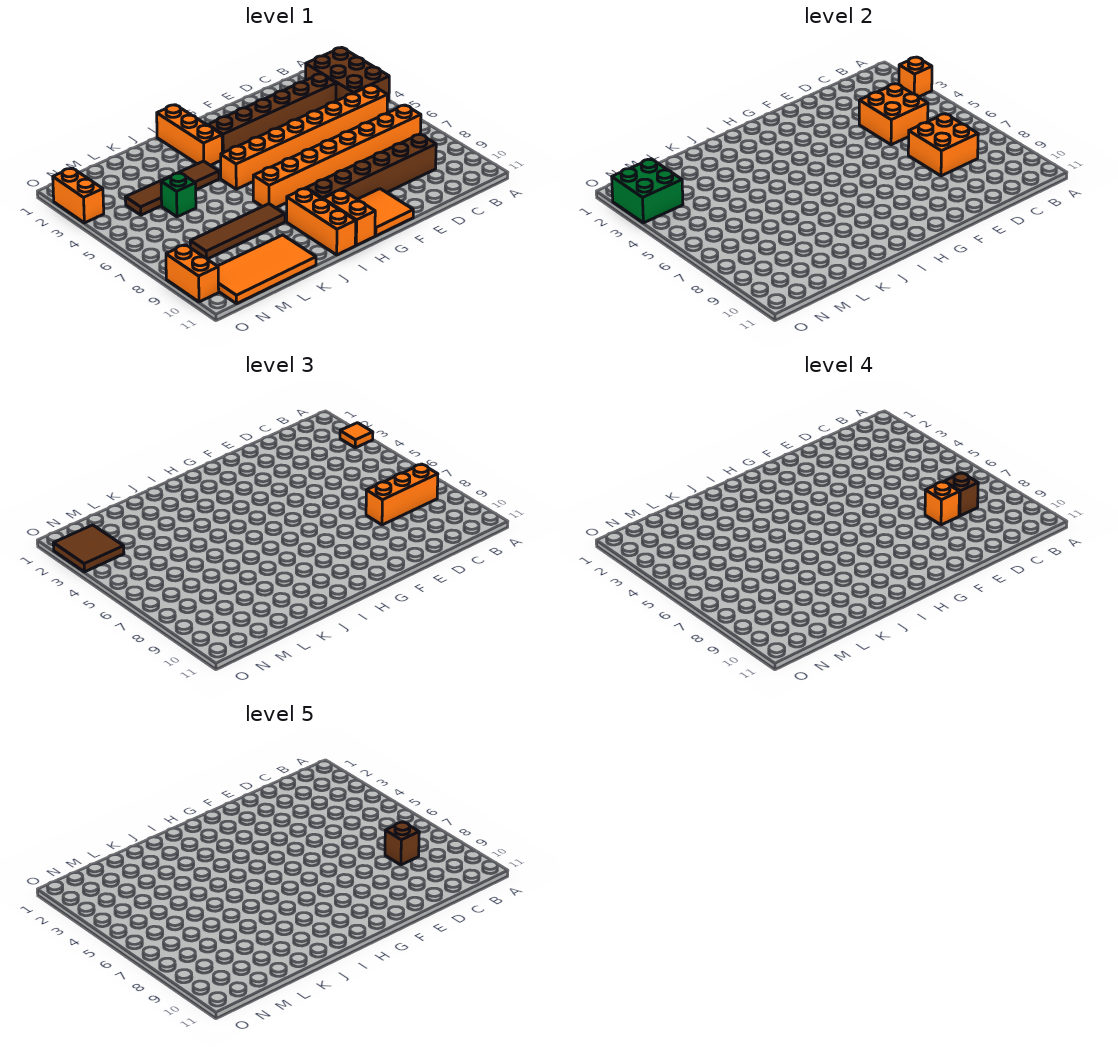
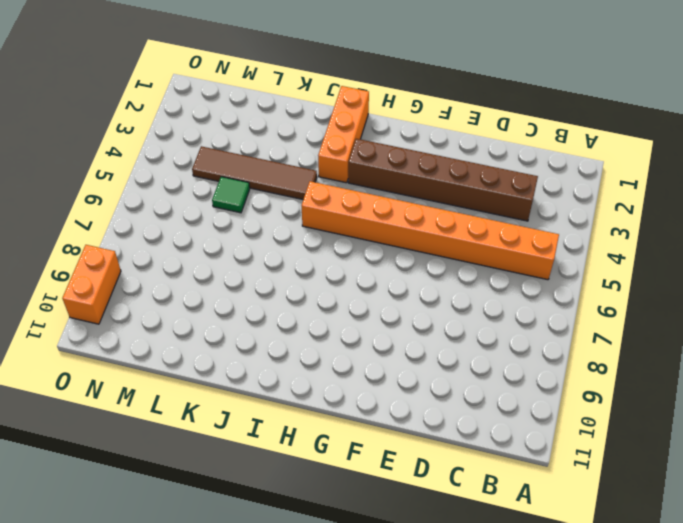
green tile L5 level 1 -> green brick L5 level 1
none -> brown brick A2:B4 level 1
none -> orange brick B7:I7 level 1
none -> brown brick C9:H9 level 1

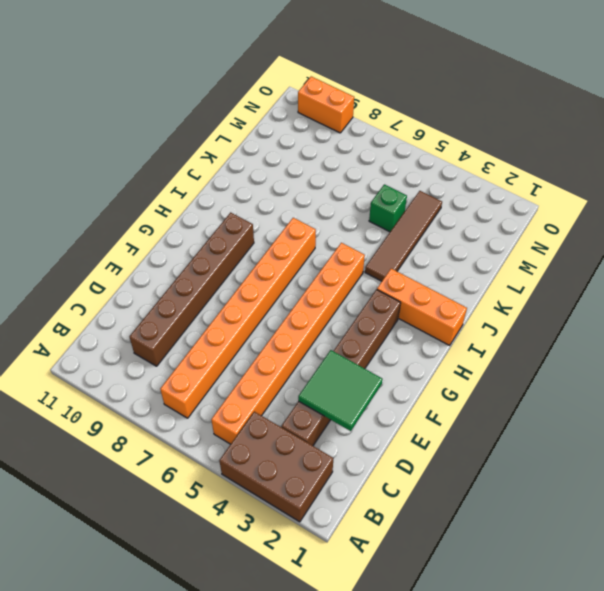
green tile D2:E3 level 2 -> none
none -> orange tile F10:G11 level 1
none -> orange brick H10:H11 level 1
none -> orange brick I9:I11 level 1

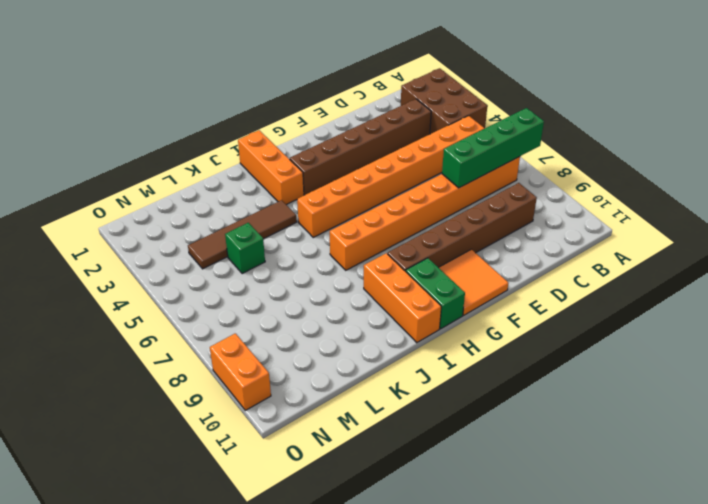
green brick A7:D7 level 2 -> orange brick C7:D8 level 2
green brick H10:H11 level 1 -> orange brick H10:H11 level 1
none -> brown tile J8:M8 level 1
none -> orange tile K10:N11 level 1
none -> orange brick O2:O3 level 1

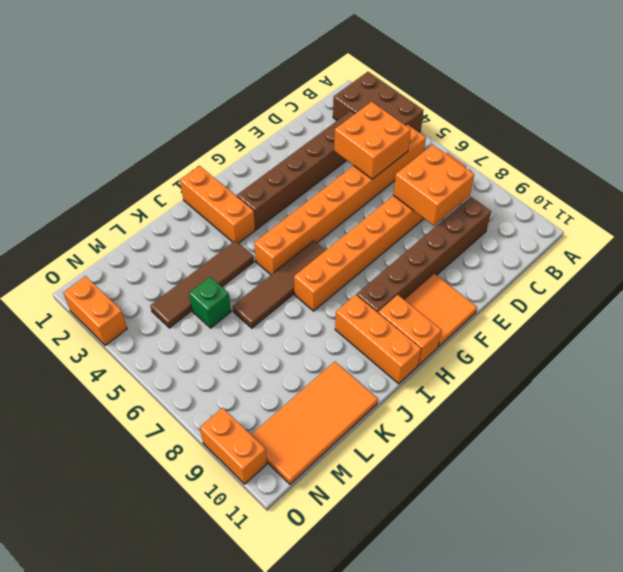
brown tile H6:K6 level 1 -> brown tile J8:M8 level 1
none -> orange brick A3 level 2
none -> green brick N2:O3 level 2
none -> orange tile A3 level 3

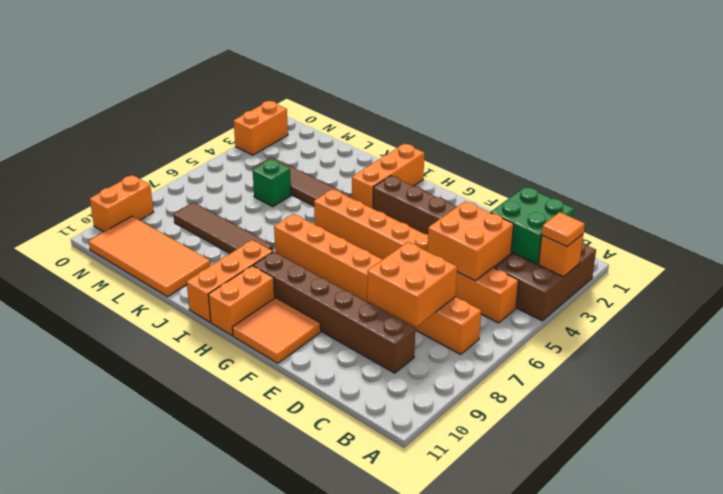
green brick B2:C3 level 2 -> green brick N2:O3 level 2
none -> orange brick B8:D8 level 3
none -> brown tile N2:O3 level 3
none -> brown brick C8 level 4

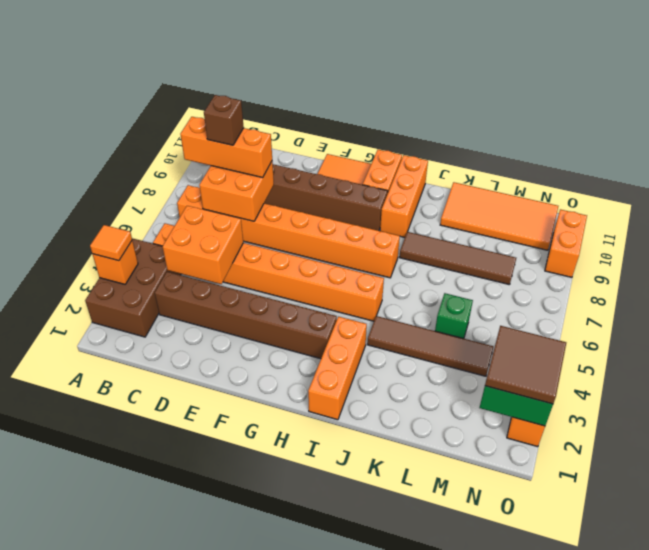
none -> orange brick D8 level 4
none -> brown brick C8 level 5

